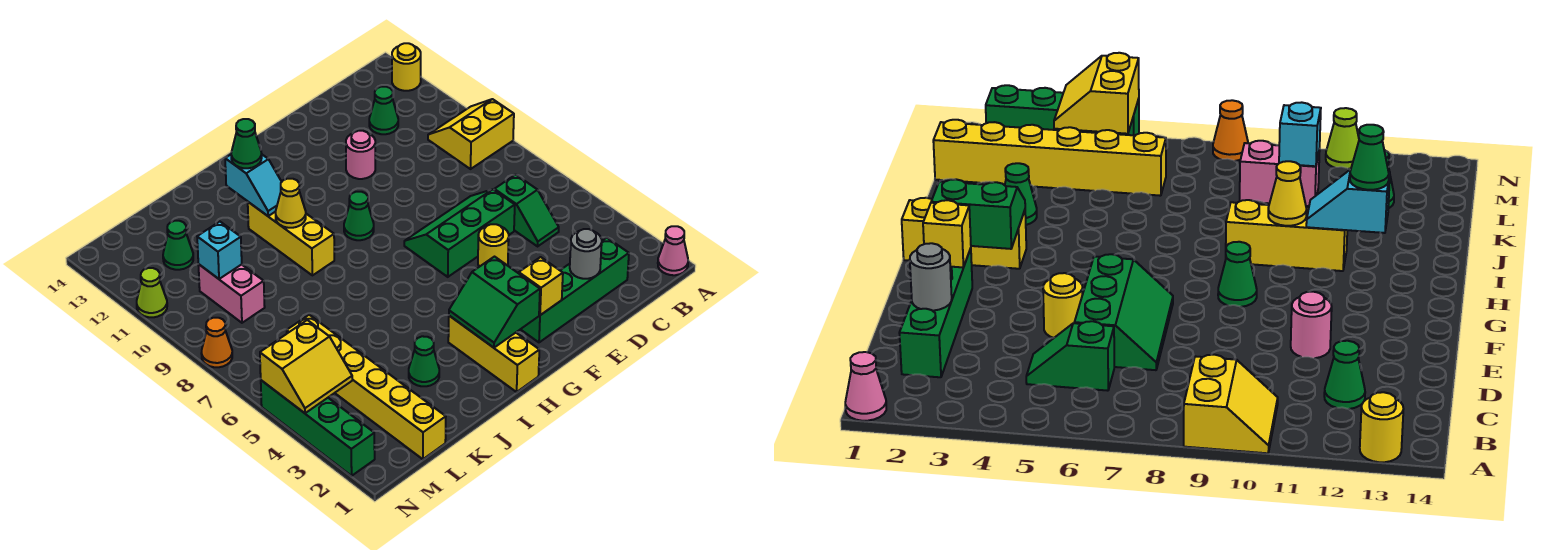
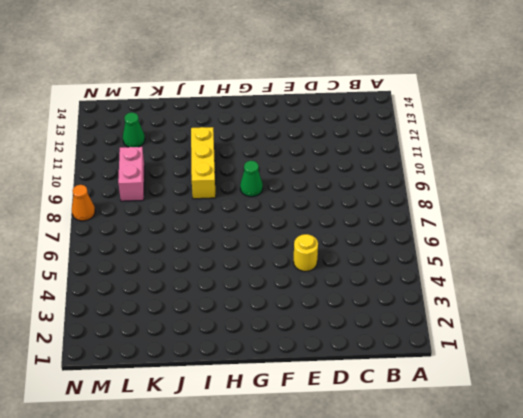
none -> pink cone A1 level 1
none -> yellow slope A9:B10 level 1 top 9
none -> yellow round brick A13 level 1

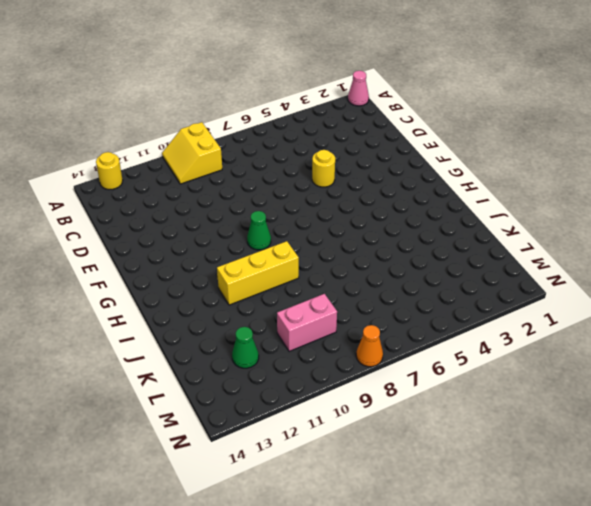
none -> green brick C2:F2 level 1
none -> green slope C5:C6 level 1 top 6
none -> green cone C12 level 1

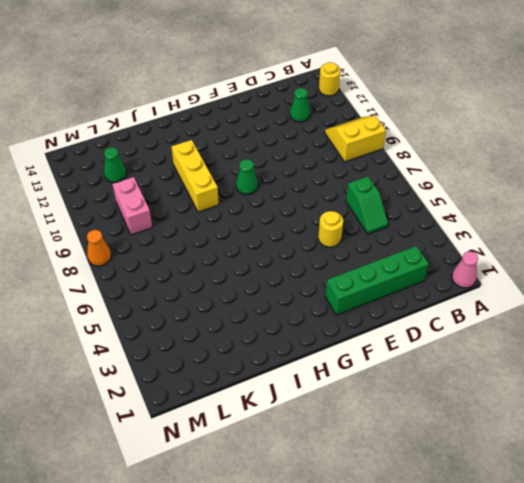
none -> green slope D6:F7 level 1 top 6
none -> pink round brick E11 level 1
none -> yellow brick H1:H3 level 1

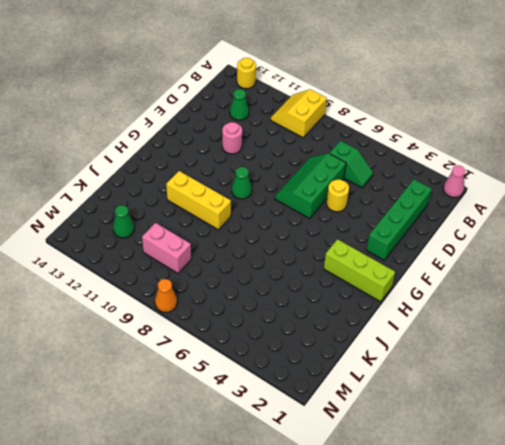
lime brick H1:H3 level 1 -> yellow brick H1:H3 level 1
none -> green cone J3 level 1
none -> yellow brick L1:L6 level 1
none -> green brick N2:N5 level 1

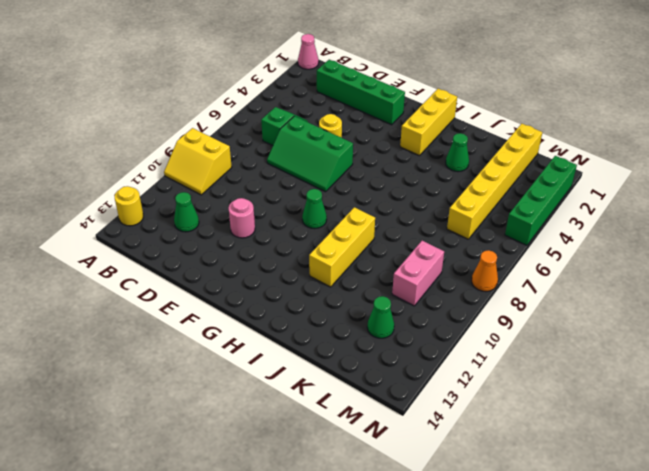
none -> lime cone N11 level 1
none -> grey round brick D2 level 2
none -> yellow brick F2 level 2

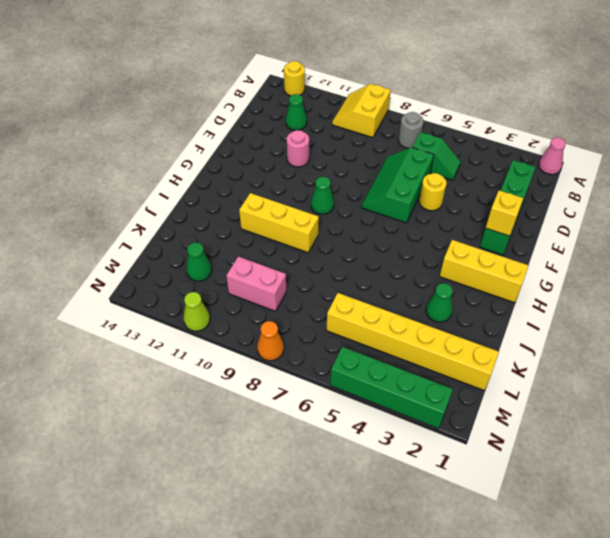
grey round brick B7 level 1 -> grey round brick D2 level 2
none -> green slope G2:H3 level 2 top G
none -> yellow cone I10 level 2
none -> cyan slope I11:I12 level 2 top 12

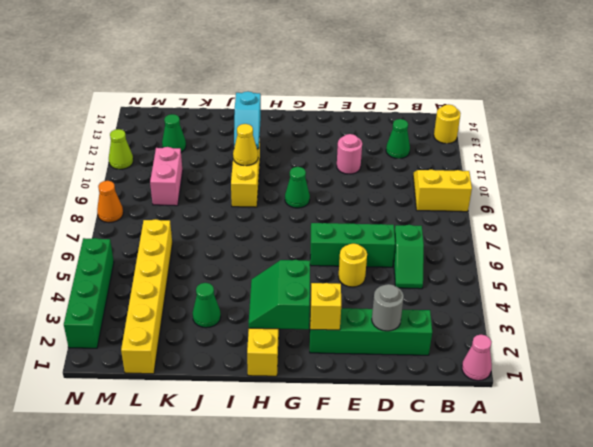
none -> cyan brick L10 level 2
none -> yellow slope M4:N5 level 2 top 5
none -> green cone I12 level 3

